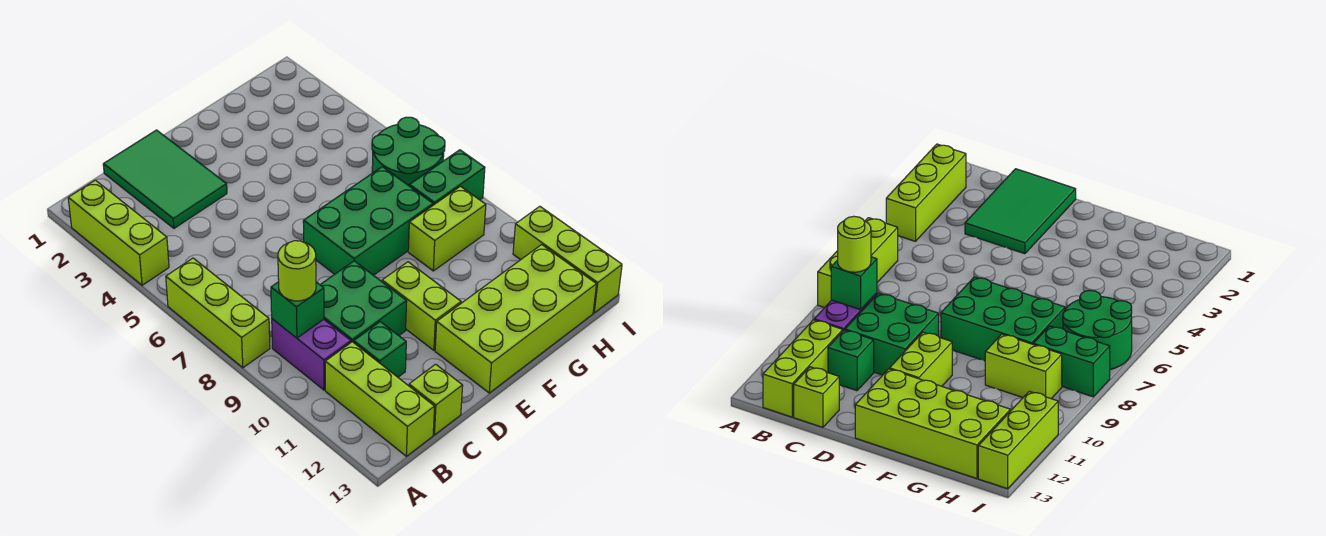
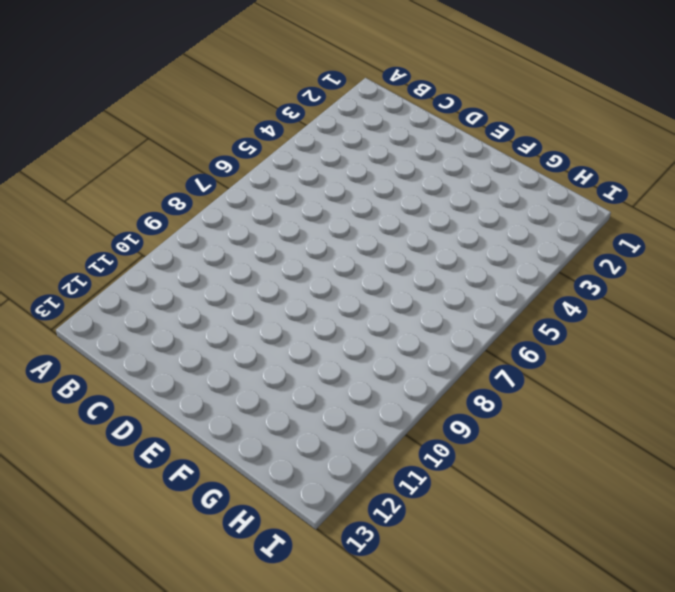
none -> lime brick A2:A4 level 1
none -> lime brick A6:A8 level 1
none -> purple brick B9:B10 level 1

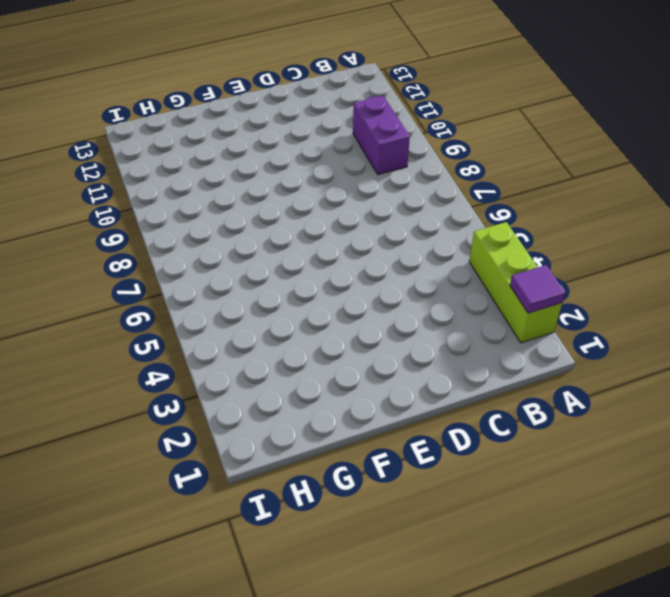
purple tile A2 level 2 -> none
none -> lime brick A6:A8 level 1
none -> lime brick B11:B13 level 1
none -> green tile C1:D3 level 1

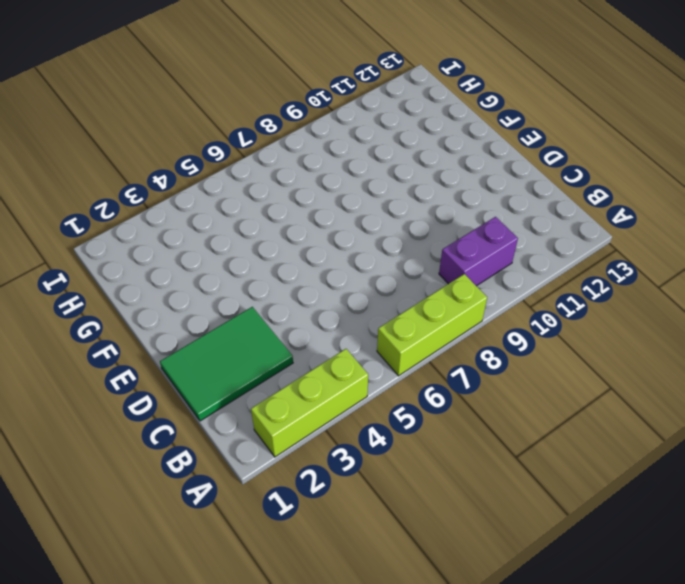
none -> lime brick B11:B13 level 1
none -> green brick C9:D10 level 1
none -> green brick C11 level 1

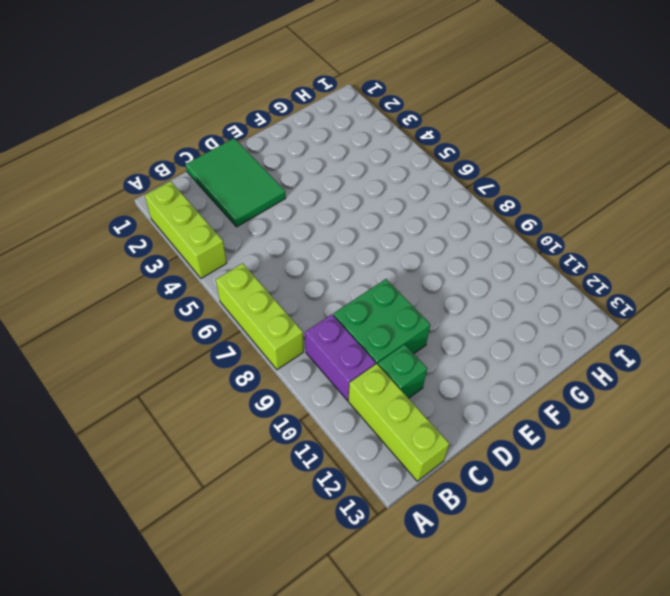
none -> lime brick C13 level 1
none -> green brick E7:G8 level 1
none -> lime brick E10:E11 level 1

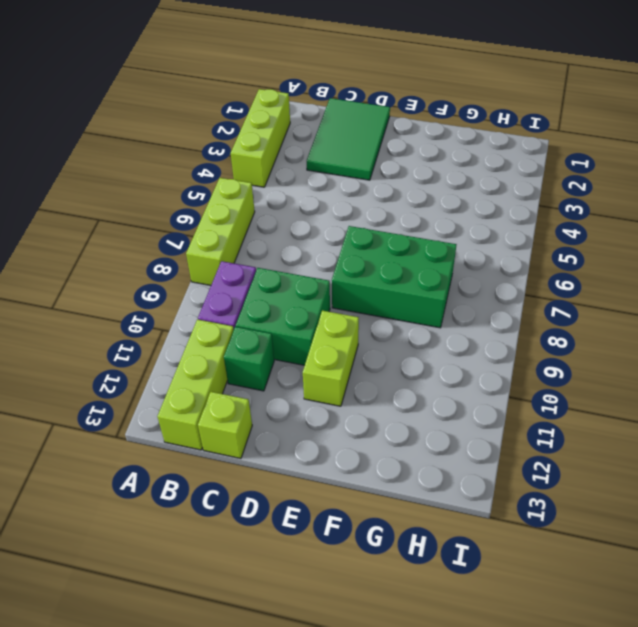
none -> lime brick E12:H13 level 1
none -> lime brick G9:H9 level 1
none -> green round brick H6:I7 level 1

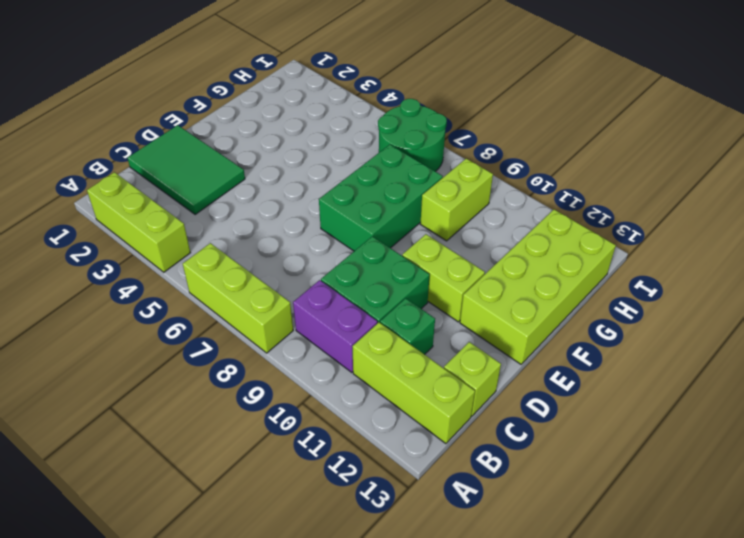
none -> green brick H8:I8 level 1
none -> lime brick I11:I13 level 1
none -> green brick B9 level 2

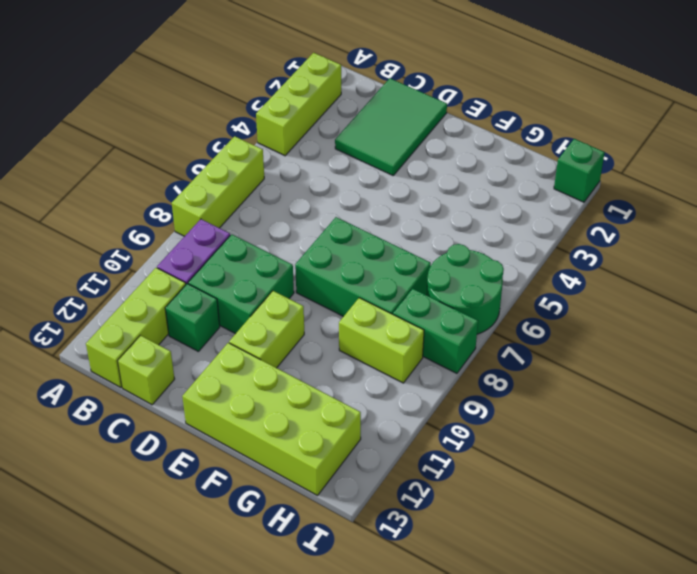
green brick I1 level 1 -> green brick B9 level 2
none -> lime brick I11:I13 level 1
none -> lime round brick B9 level 3

